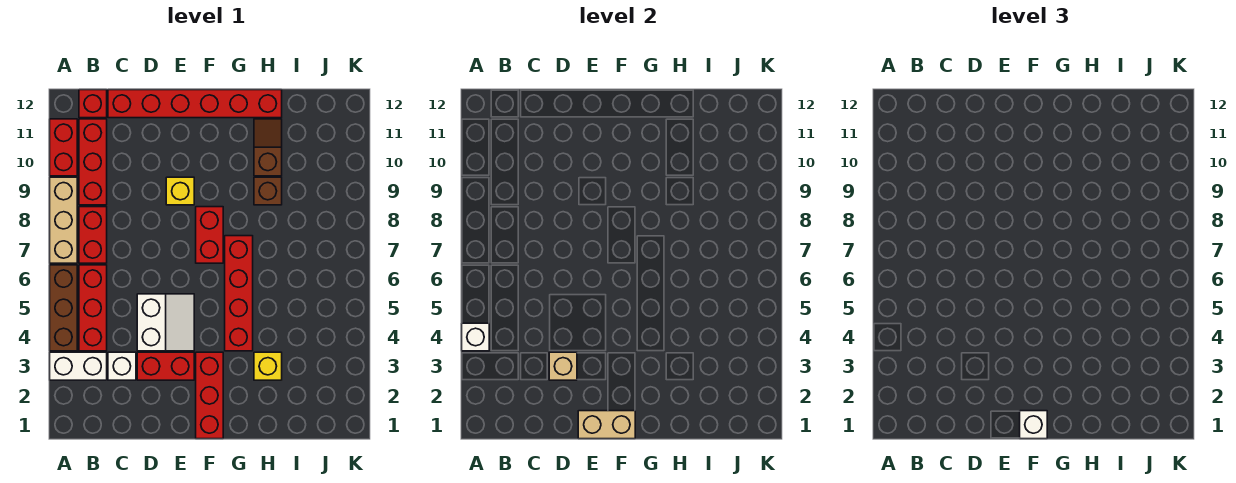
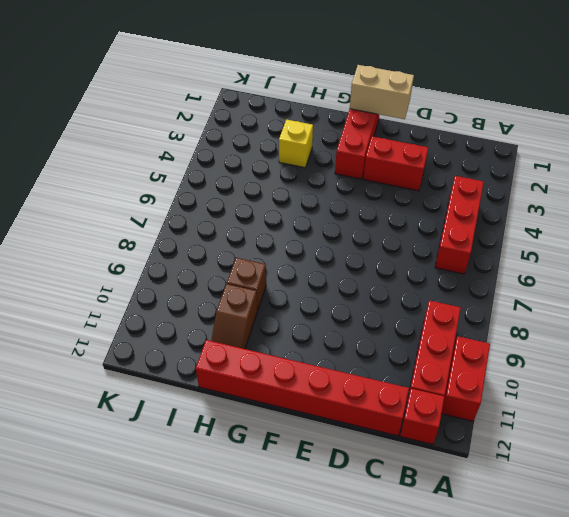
none -> white brick A3:B3 level 1
none -> brown brick A4:A6 level 1
none -> tan brick A7:A9 level 1

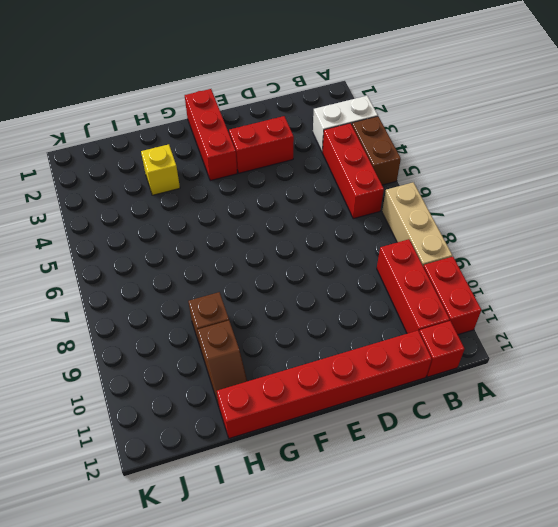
brown brick A4:A5 level 1 -> brown brick A4:A6 level 1
none -> red brick B7:B8 level 1
none -> white brick C3 level 1
none -> white slope D4:E5 level 1 top D

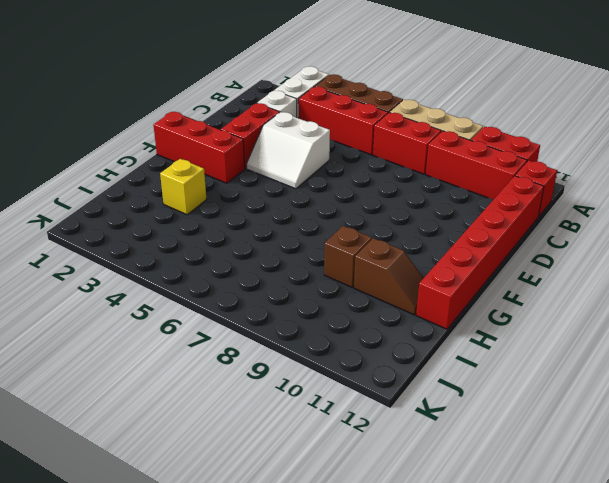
none -> yellow brick E9 level 1
none -> red brick F7:F8 level 1
none -> red brick G4:G7 level 1

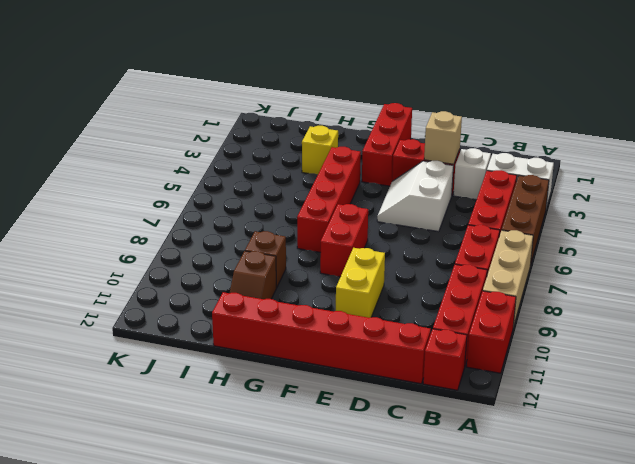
yellow brick E9:E10 level 1 -> yellow brick E9 level 1
none -> white brick A4 level 2
none -> tan brick E1:F1 level 2
none -> white brick F1 level 3

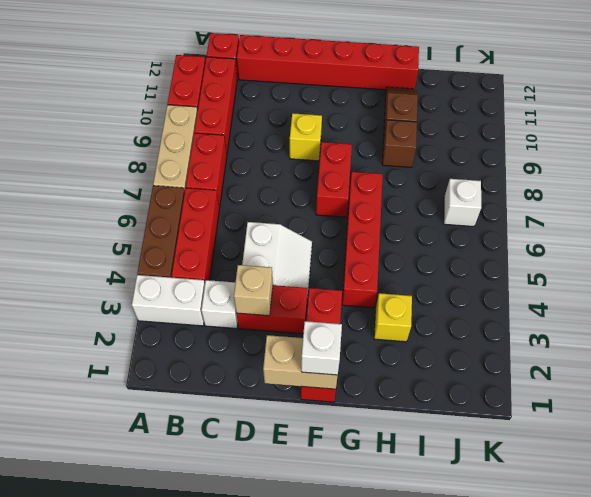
white brick J7 level 1 -> white brick A4 level 2

